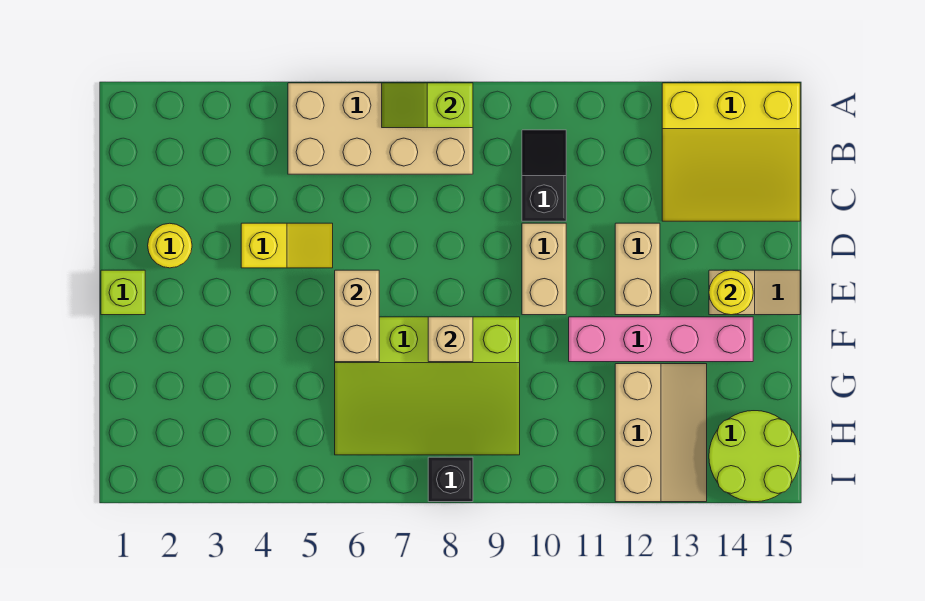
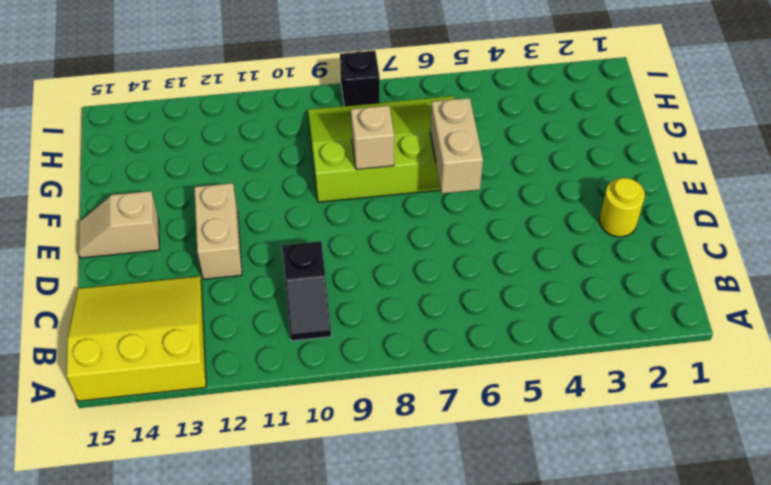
none -> tan brick A5:B8 level 1
none -> yellow slope D4:D5 level 1 top 4
none -> tan brick D10:E10 level 1

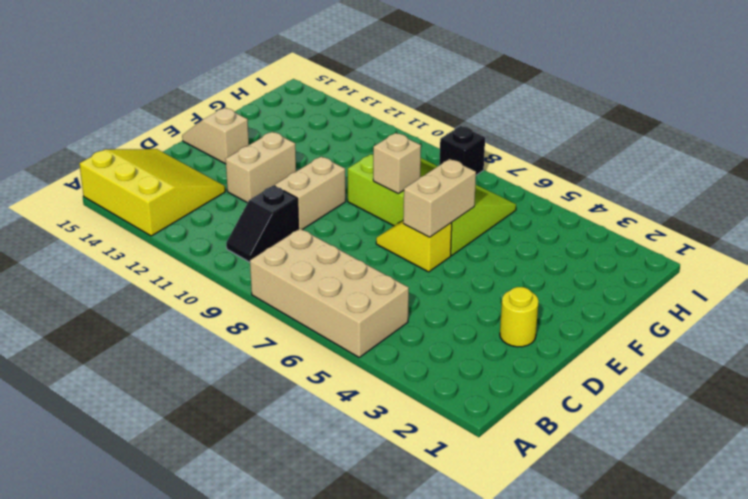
yellow slope E6:E7 level 1 top 6 -> yellow slope D4:D5 level 1 top 4
none -> lime brick E1 level 1
none -> pink brick F11:F14 level 1
none -> tan slope G12:I13 level 1 top 12

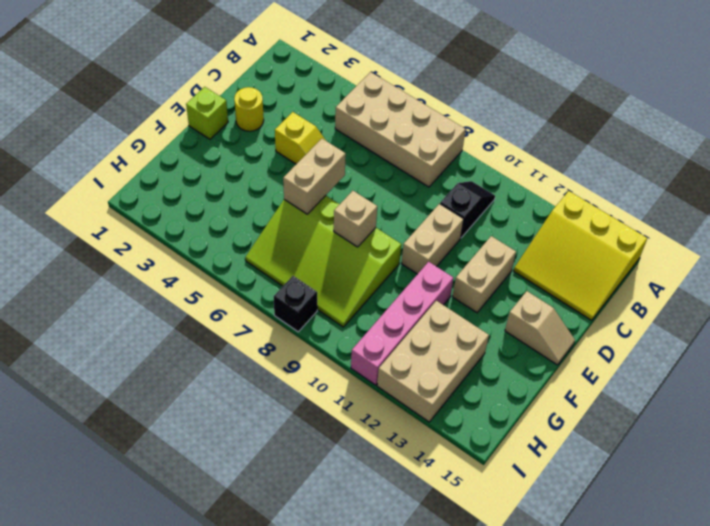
pink brick F11:I11 level 1 -> pink brick F11:F14 level 1
tan brick G12:I13 level 1 -> tan slope G12:I13 level 1 top 12
none -> lime round brick H14:I15 level 1
none -> lime slope A7:A8 level 2 top 8
none -> yellow round brick E14 level 2

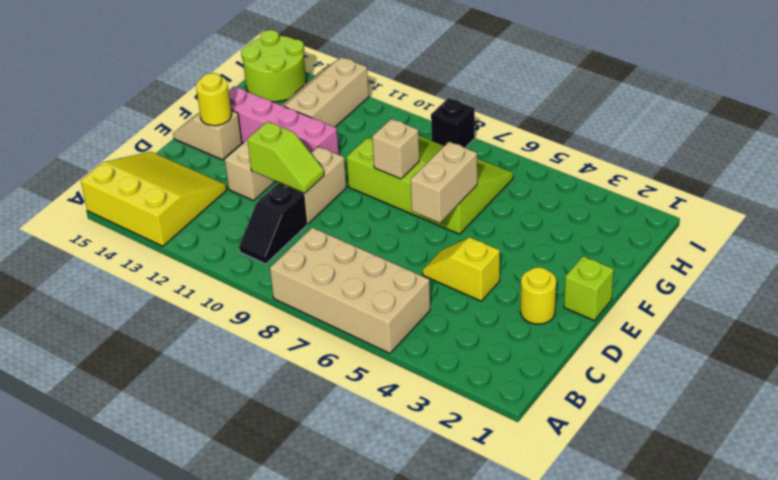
lime slope D10:D11 level 2 top 11 -> lime slope A7:A8 level 2 top 8

